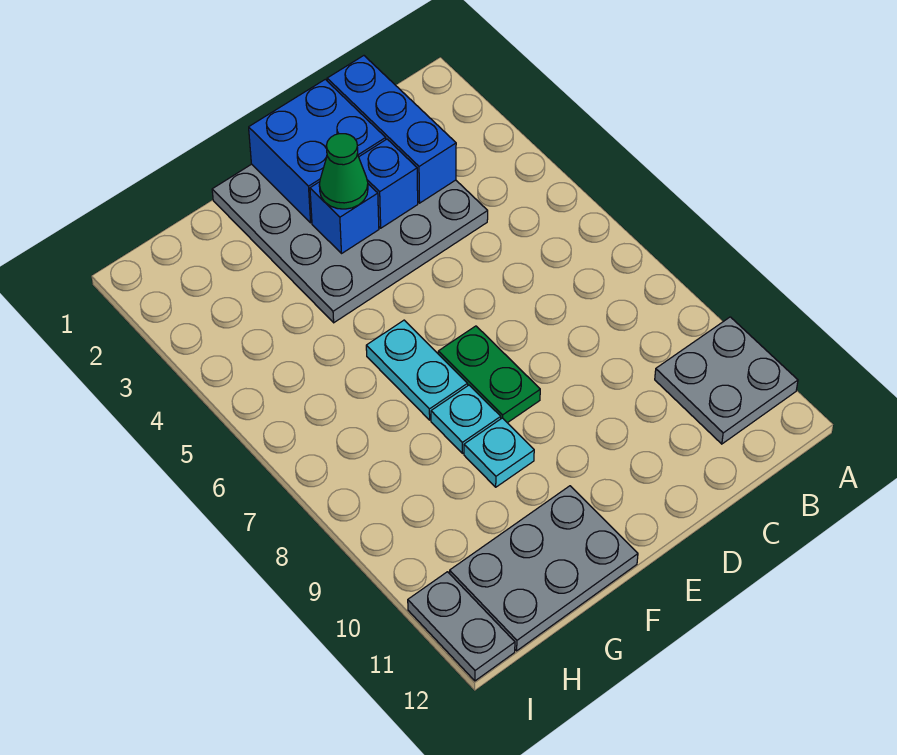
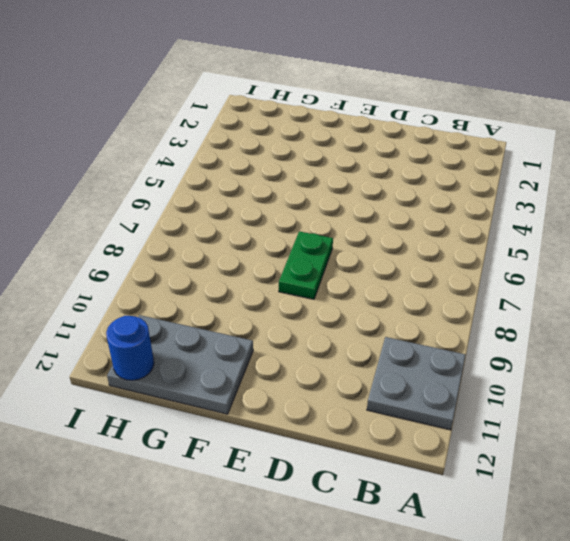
blue round brick H12 level 2 -> none
none -> grey plate C1:F4 level 1
none -> cyan plate F6:F7 level 1
none -> cyan plate F8 level 1

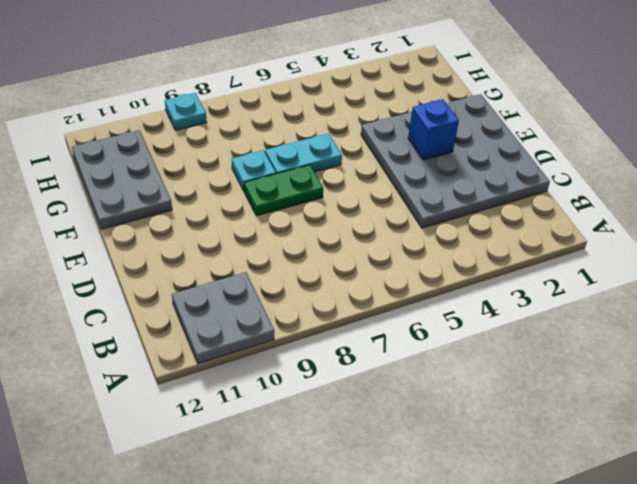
cyan plate I9 level 1 -> cyan plate F9 level 1
none -> grey plate I11:I12 level 1
none -> blue brick C1:C3 level 2
none -> blue brick D1:E2 level 2

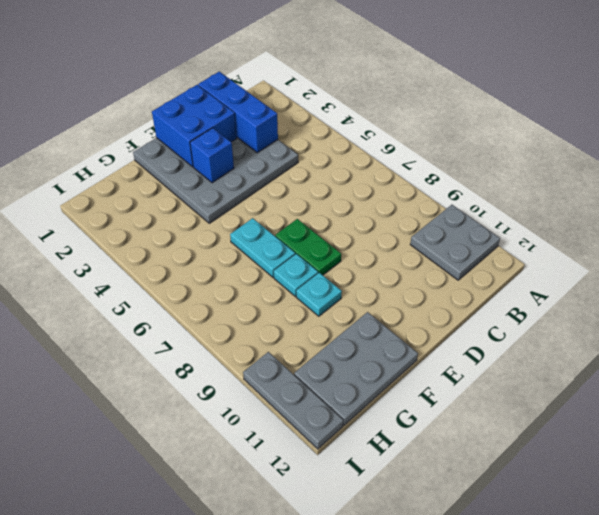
grey plate I10:I12 level 1 -> grey plate I11:I12 level 1
none -> blue brick D3 level 2
none -> green cone E3 level 3

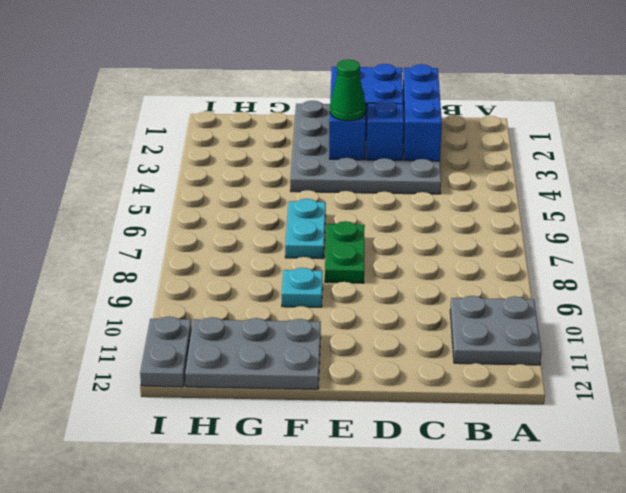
none -> cyan plate F8 level 1

